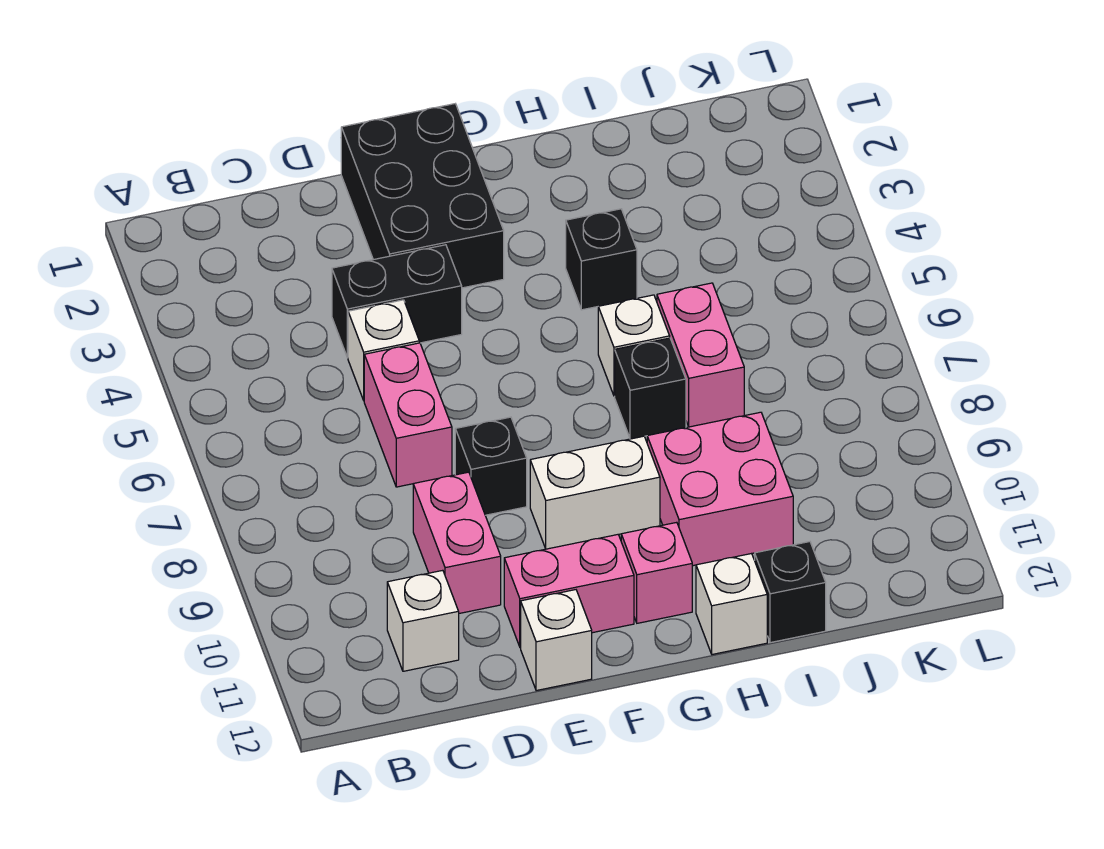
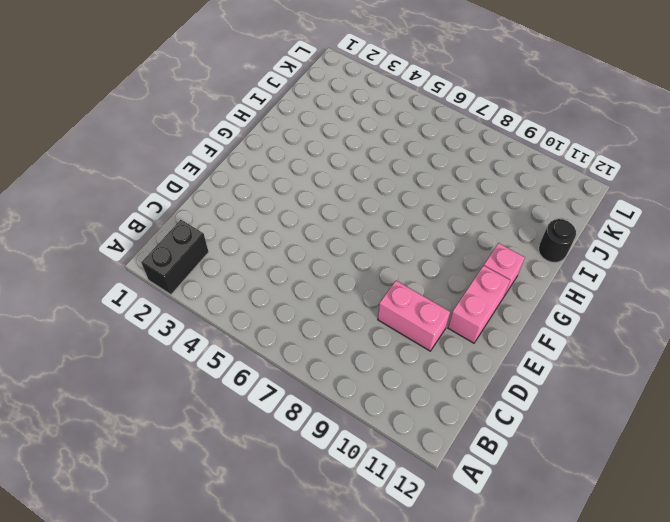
black brick A2:B2 level 1 -> black brick D4:E4 level 1
black round brick I12 level 1 -> black brick I12 level 1
none -> white brick C11 level 1
none -> white brick D5 level 1
none -> pink brick D6:D7 level 1

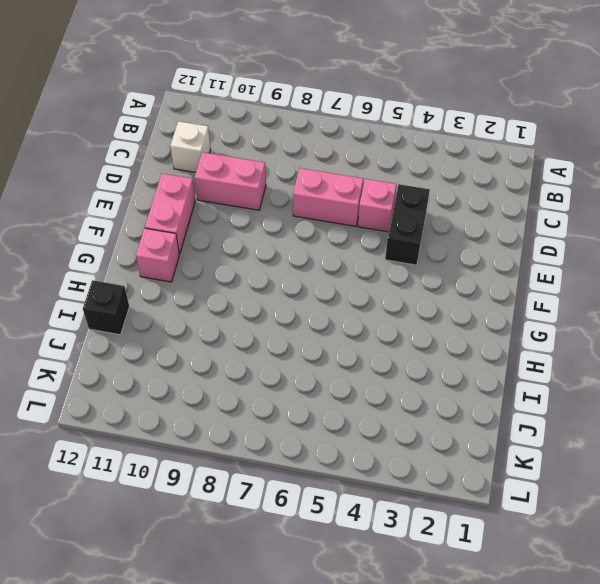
pink brick D5 level 1 -> white brick D5 level 1
none -> black brick E1:F3 level 1
none -> black brick E8 level 1
none -> white brick E12 level 1

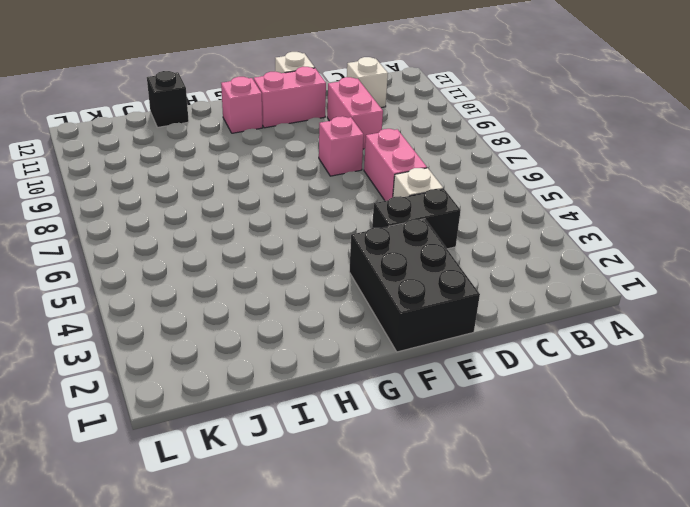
pink brick E8 level 1 -> black brick E8 level 1
none -> white brick F9:G9 level 1
none -> black brick H4 level 1
none -> white brick H6 level 1

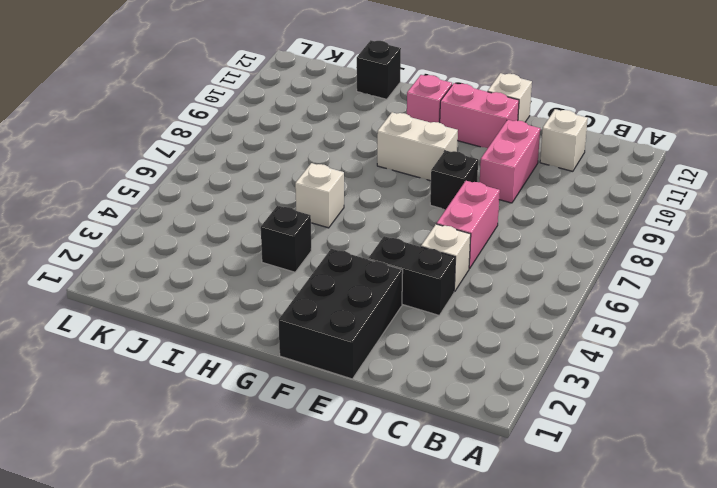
none -> black brick H7 level 1
none -> pink brick H9:I10 level 1
none -> white brick H12 level 1

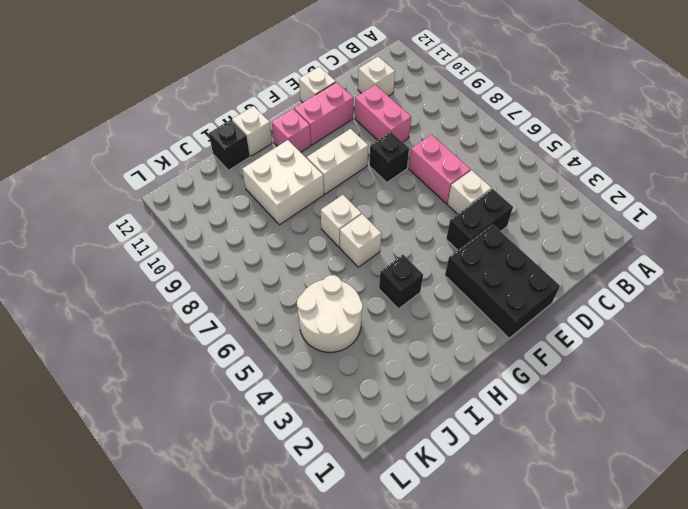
white brick H7 level 1 -> black brick H7 level 1
white brick H9:I10 level 1 -> pink brick H9:I10 level 1
white round brick J4:K5 level 1 -> none
none -> pink brick I6:I7 level 1

